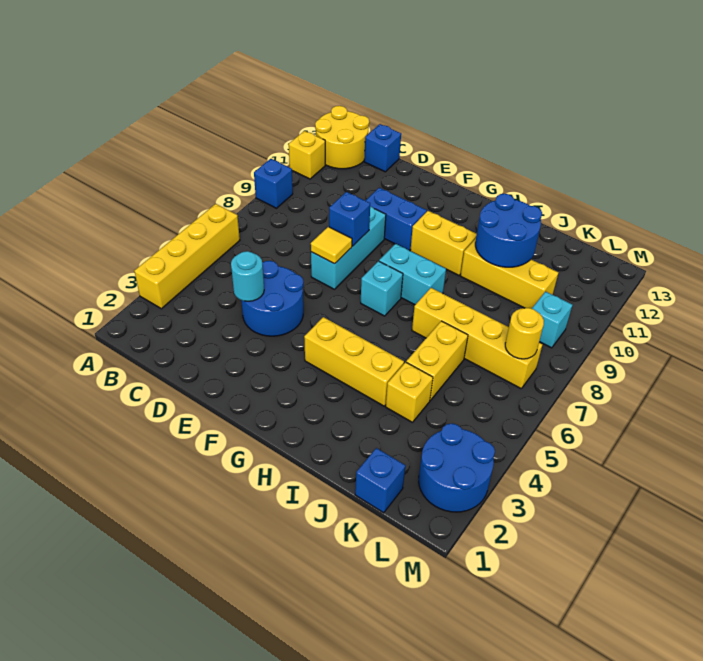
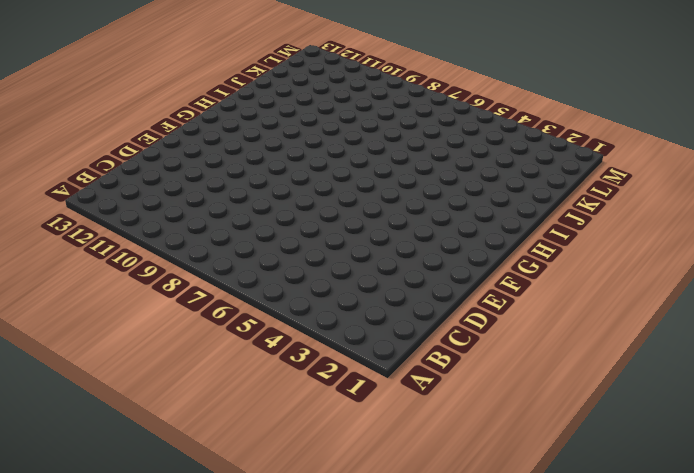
none -> yellow brick A3:A6 level 1
none -> blue brick A9 level 1
none -> yellow brick A11 level 1

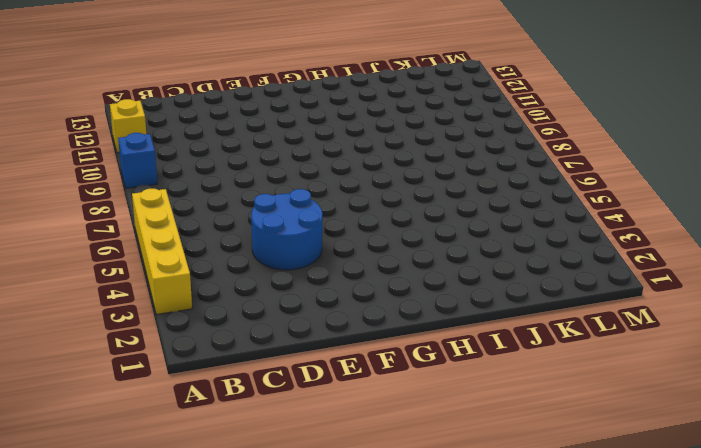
none -> yellow round brick A12:B13 level 1
none -> blue brick C13 level 1
none -> cyan brick E7:E9 level 1

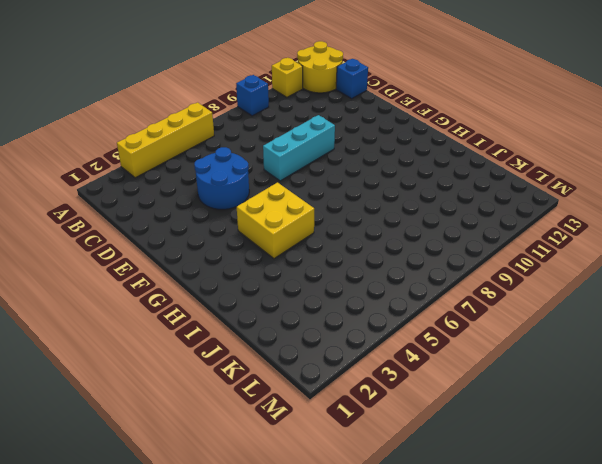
yellow brick G4:H5 level 1 -> yellow brick G4:I4 level 1
none -> blue brick E10:F10 level 1
none -> cyan brick G7 level 1
none -> cyan brick G8:H8 level 1

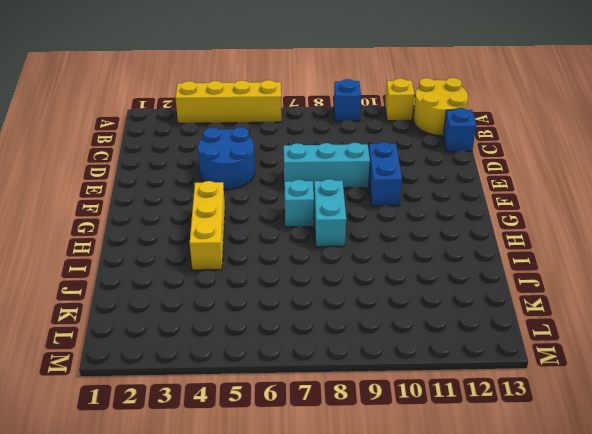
none -> yellow brick G10:H10 level 1
none -> yellow brick I7:L7 level 1
none -> yellow brick I10:K10 level 1

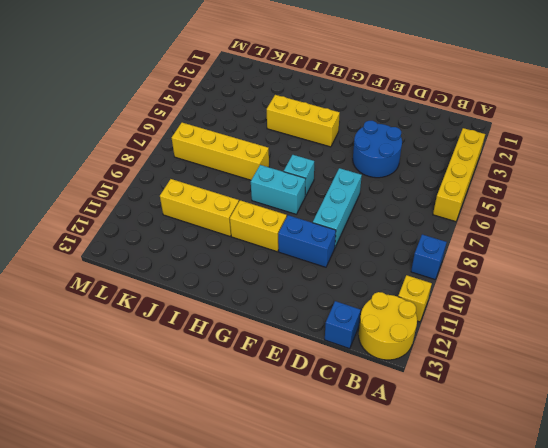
none -> yellow brick J4 level 1
none -> yellow brick J5:J6 level 1
none -> blue brick K1 level 1

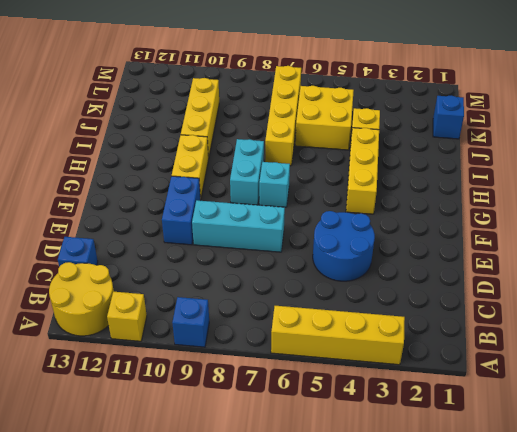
yellow brick J5:K6 level 1 -> yellow brick J5:J6 level 1
none -> blue round brick L2:M3 level 1
none -> cyan brick L9 level 1
none -> cyan round brick D4 level 2

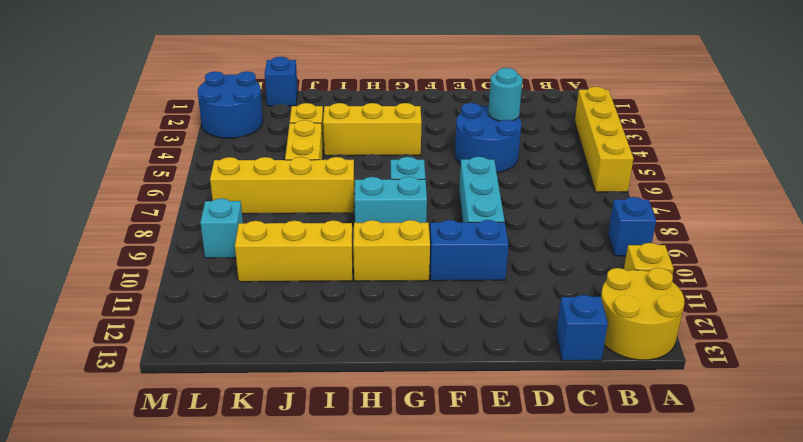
none -> yellow tile E7 level 2
none -> blue brick E8 level 2
none -> blue round brick I10:J11 level 2

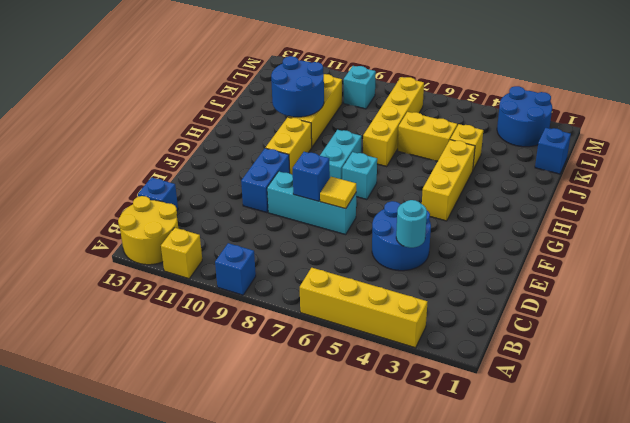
none -> yellow round brick L7 level 2

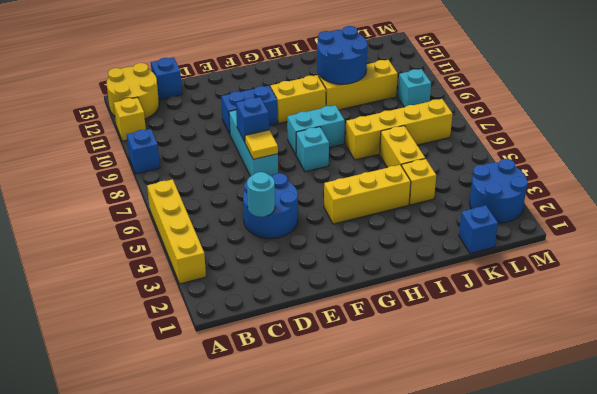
none -> yellow round brick L7 level 2

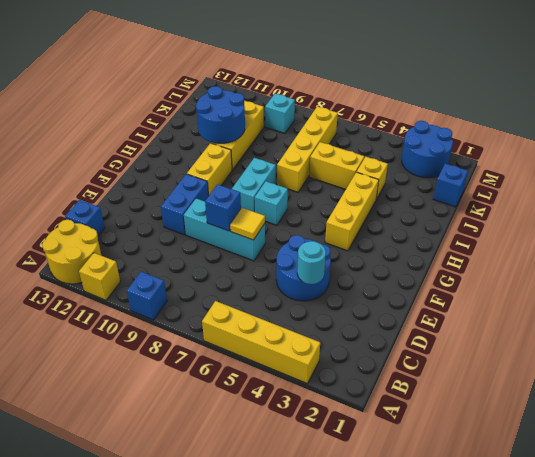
none -> yellow round brick L7 level 2

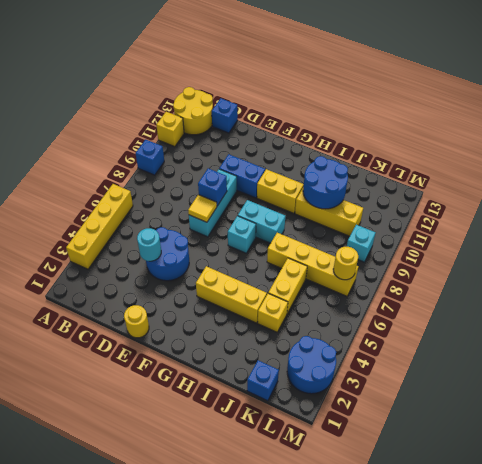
yellow round brick E1 level 1 -> none

